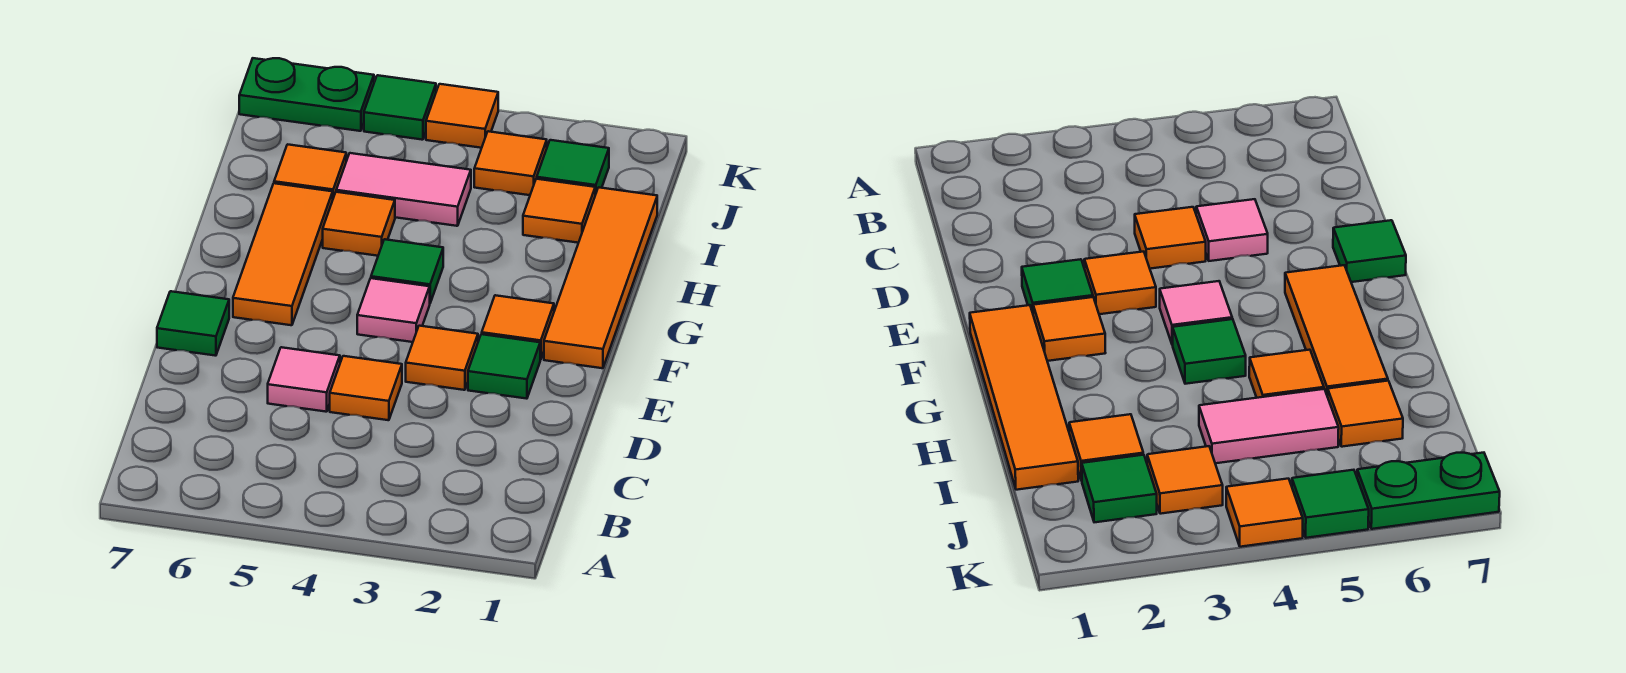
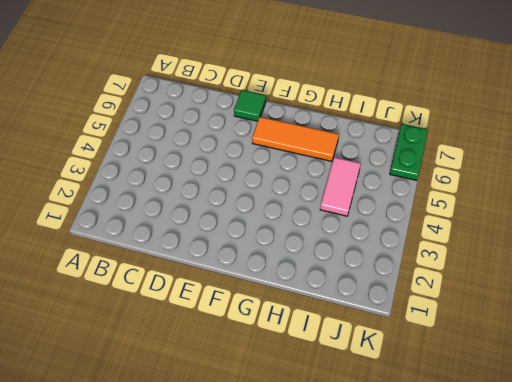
none -> orange tile D4 level 1
none -> pink tile D5 level 1
none -> green tile E2 level 1

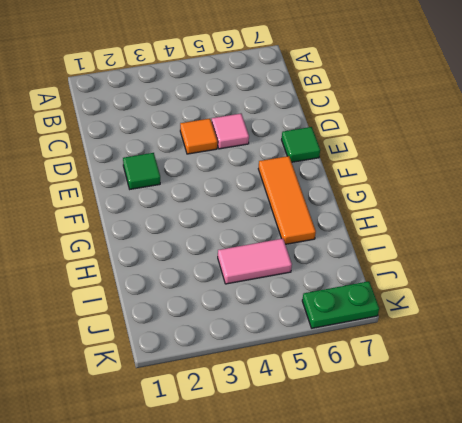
none -> orange tile E3 level 1
none -> orange tile F1:I1 level 1
none -> orange tile F2 level 1

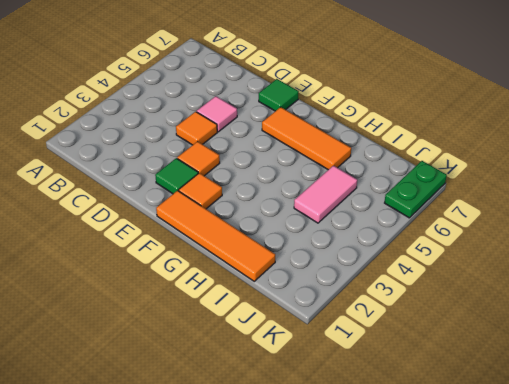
none -> pink tile F4 level 1
none -> green tile G4 level 1
none -> orange tile H5 level 1

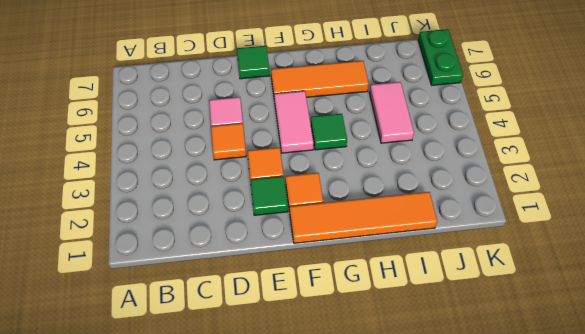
pink tile F4:F5 level 1 -> pink tile F4 level 1
none -> orange tile H5 level 1
none -> orange tile I2 level 1
none -> orange tile I6 level 1

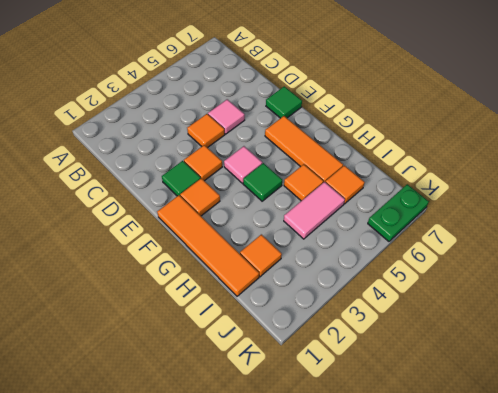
none -> green tile J2 level 1
none -> orange tile J3 level 1
none -> orange tile K4 level 1

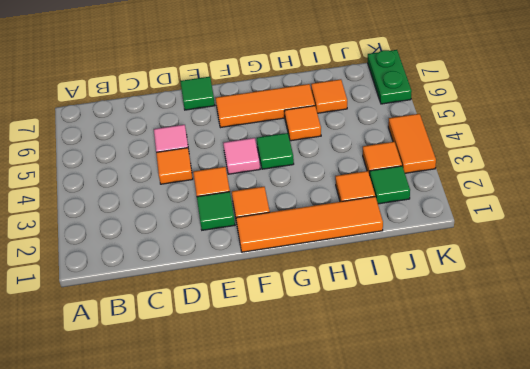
orange tile K3:K4 level 1 -> orange tile K4 level 1
none -> pink tile I4:I5 level 1
none -> green tile K5 level 1

